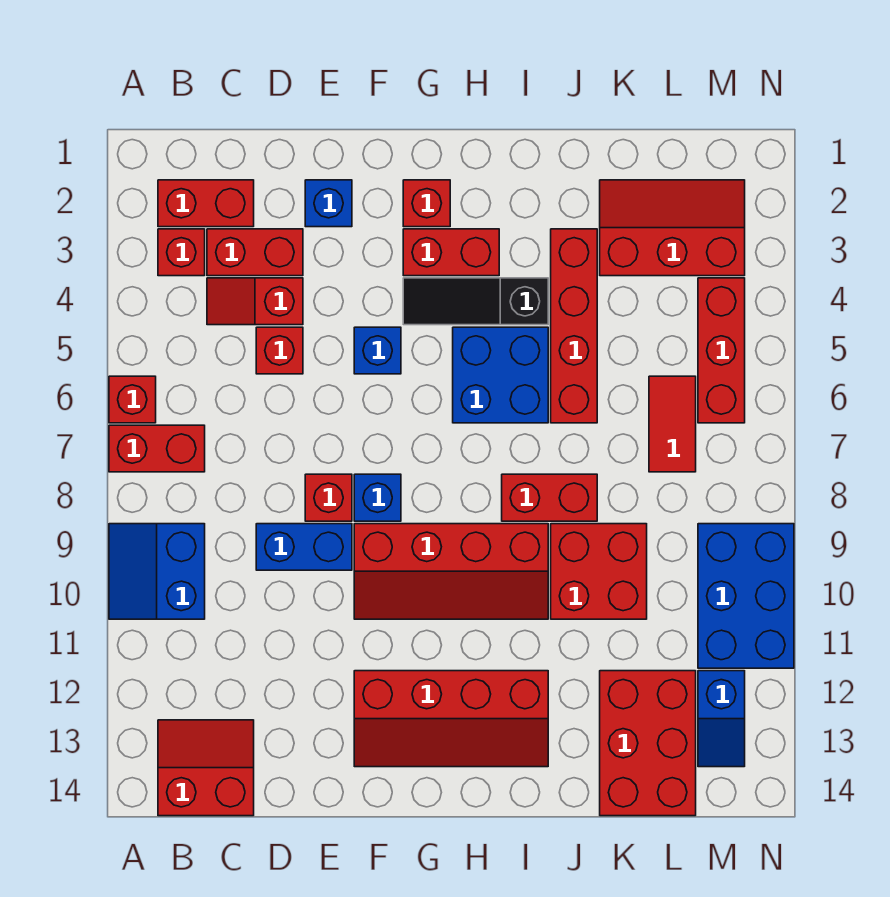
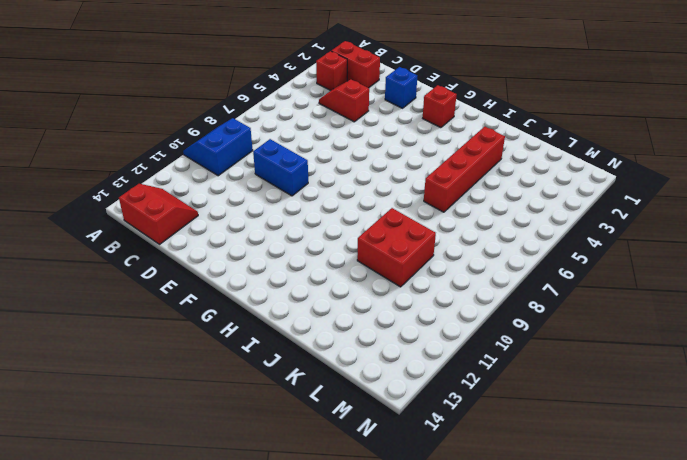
none -> red brick A6 level 1
none -> red brick A7:B7 level 1
none -> red brick C3:D3 level 1

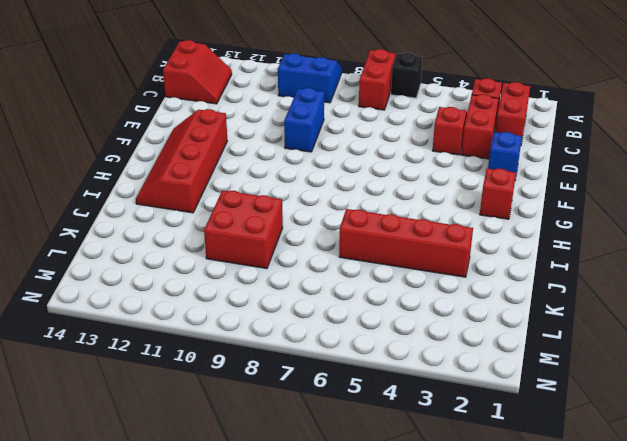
black brick A6 level 1 -> red brick A6 level 1
none -> red brick D5 level 1
none -> red brick E8 level 1
none -> blue brick F5 level 1

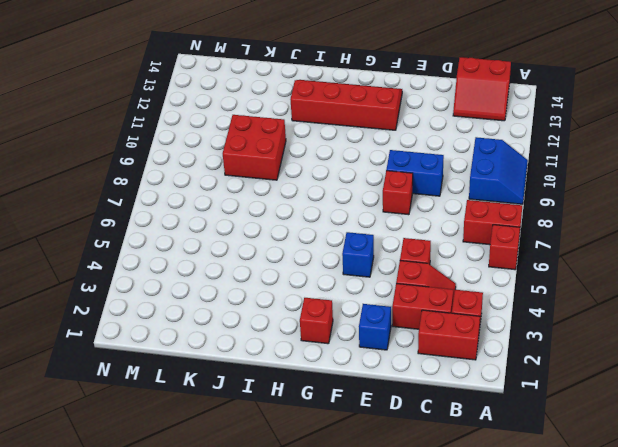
none -> blue brick F8 level 1
none -> red slope F9:I10 level 1 top 9
none -> red brick G3:H3 level 1

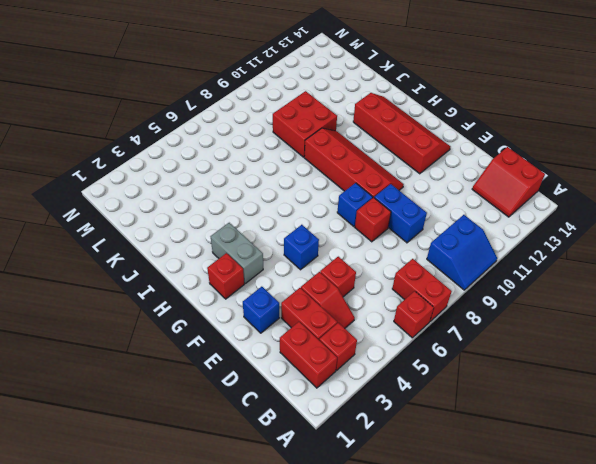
grey brick G3:H3 level 1 -> red brick G3:H3 level 1
none -> black slope G4:I4 level 1 top I
none -> blue brick H5:I6 level 1
none -> red brick I8:J8 level 1

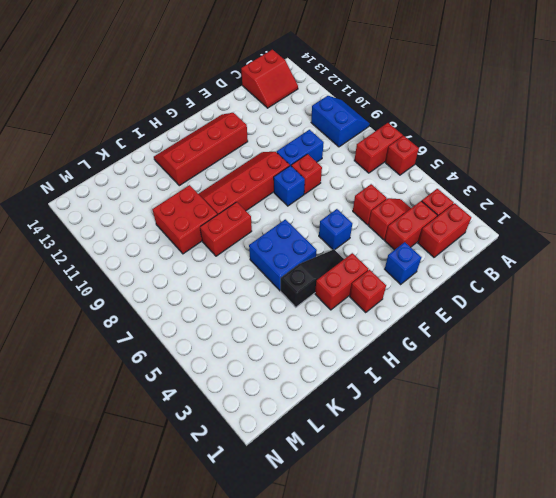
none -> red brick J3:J6 level 1
none -> red slope K2:M3 level 1 top 3
none -> red brick K12:L14 level 1

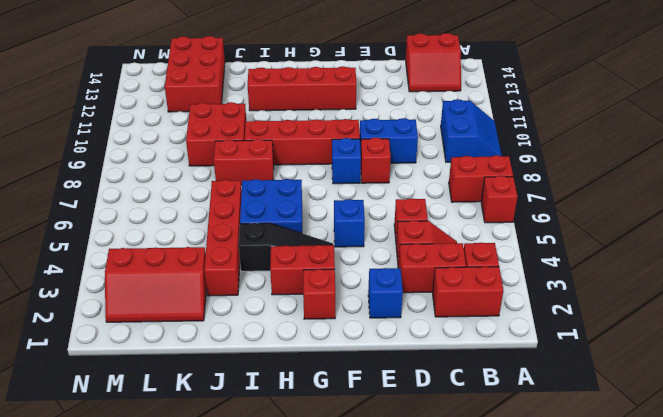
none -> red tile L6:L7 level 1
none -> red brick M4:M6 level 1
none -> blue brick M9:N11 level 1

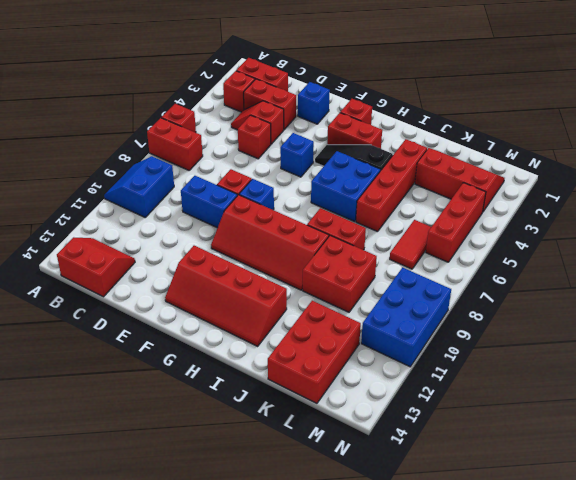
none -> blue slope M12:M13 level 1 top 12

